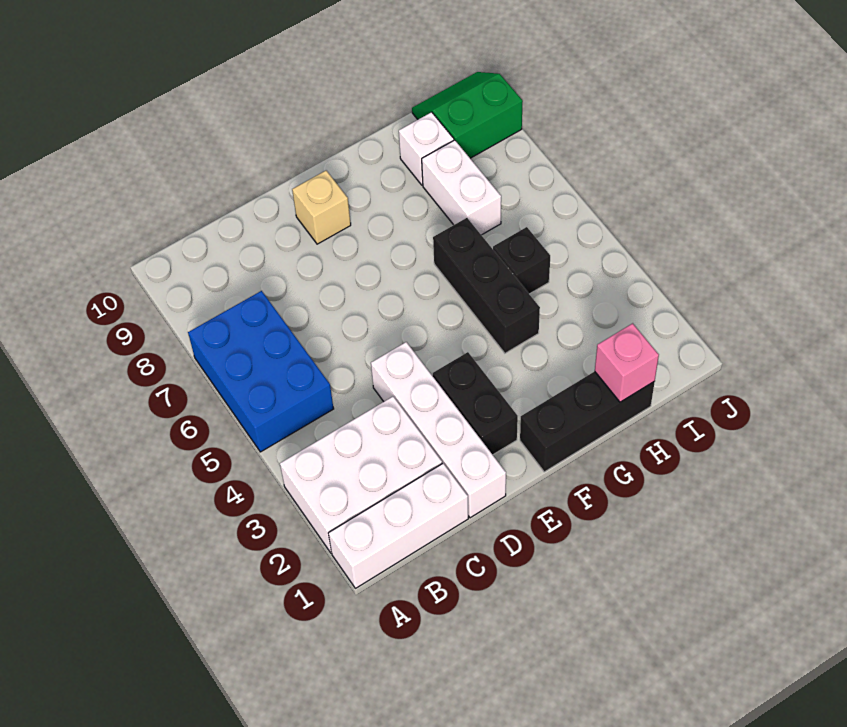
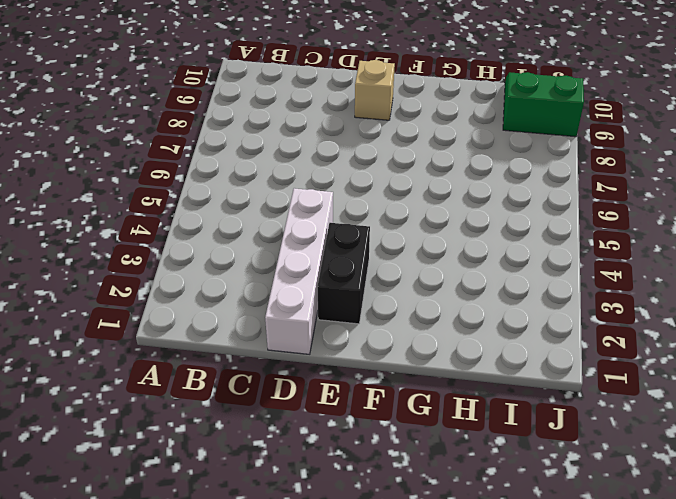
none -> white brick A1:C1 level 1
none -> white brick A2:C3 level 1
none -> blue brick A5:B7 level 1

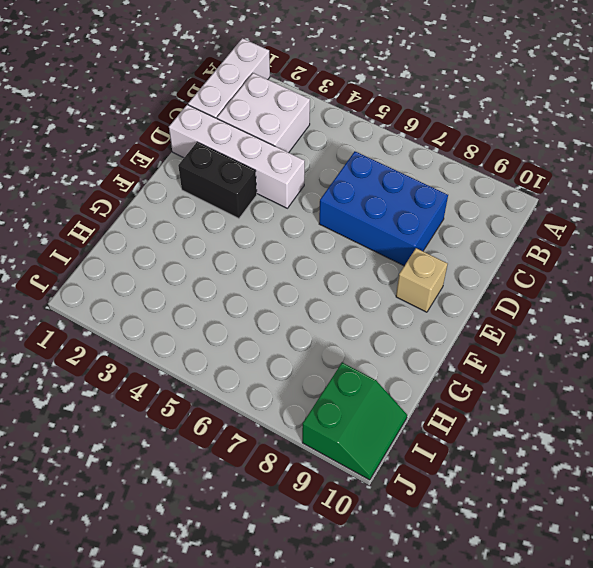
white brick B2:C3 level 1 -> white brick A2:C3 level 1
blue brick C6:D8 level 1 -> blue brick A5:B7 level 1
none -> black brick F1:H1 level 1
none -> black brick G4:G6 level 1
none -> black brick H5 level 1

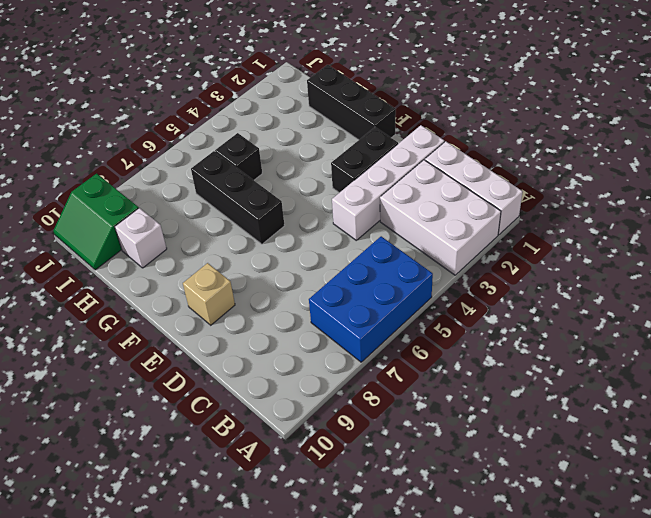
black brick F6:H6 level 1 -> black brick G4:G6 level 1
none -> white brick H7:H8 level 1
none -> pink brick H1 level 2

